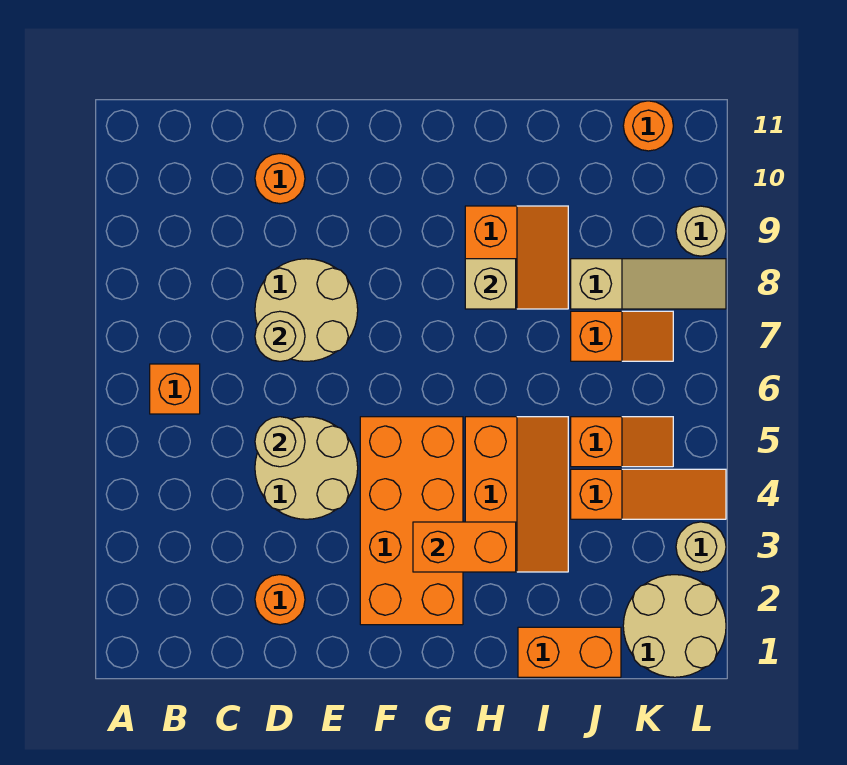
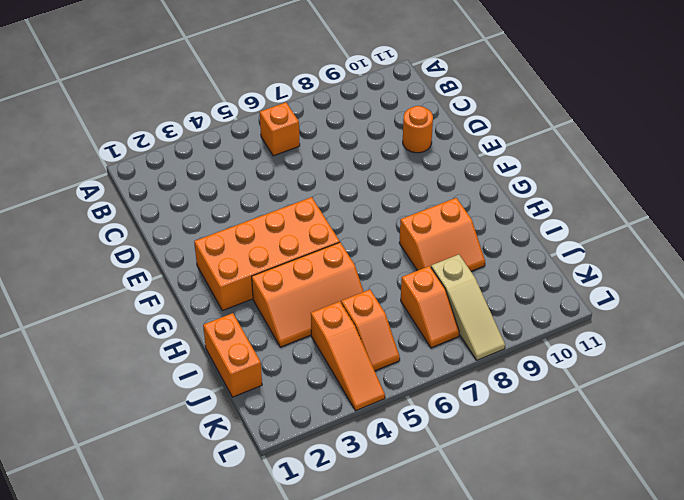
none -> orange round brick D2 level 1
none -> tan round brick D4:E5 level 1
none -> tan round brick D7:E8 level 1

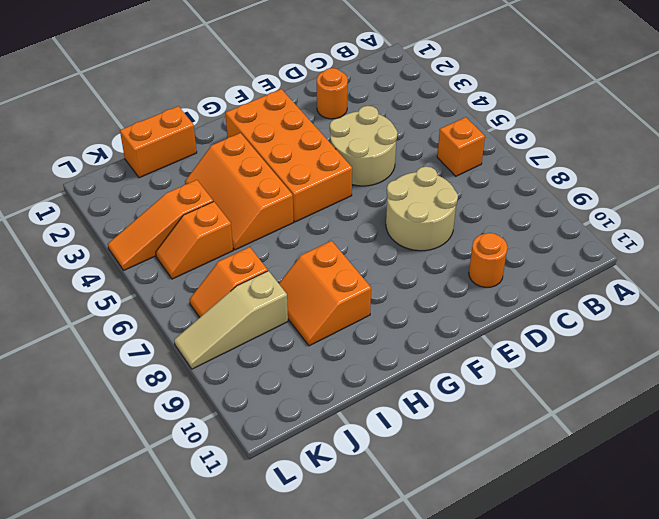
none -> tan round brick K1:L2 level 1
none -> orange round brick K11 level 1
none -> tan round brick L3 level 1

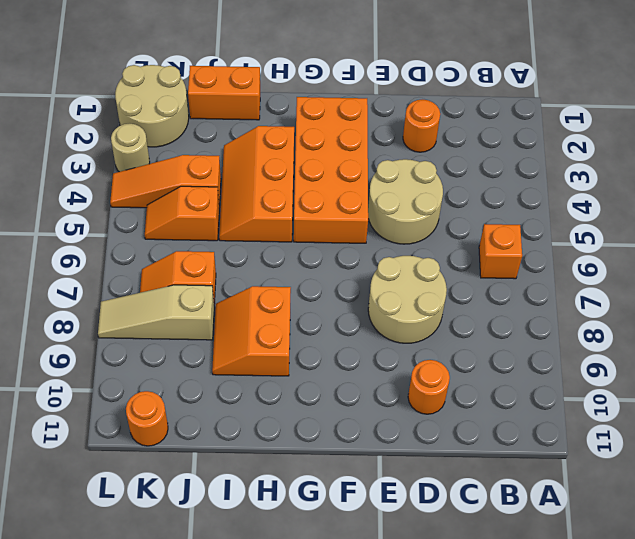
none -> tan round brick L9 level 1
none -> tan round brick D5 level 2
none -> tan round brick D7 level 2

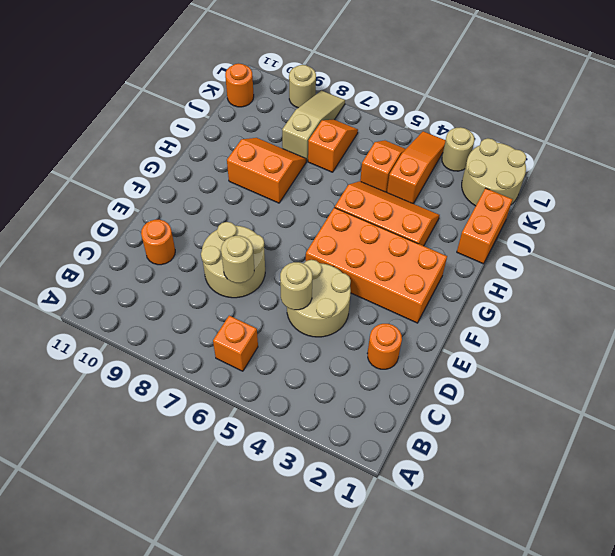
none -> orange brick G3:H3 level 2
none -> tan brick H8 level 2

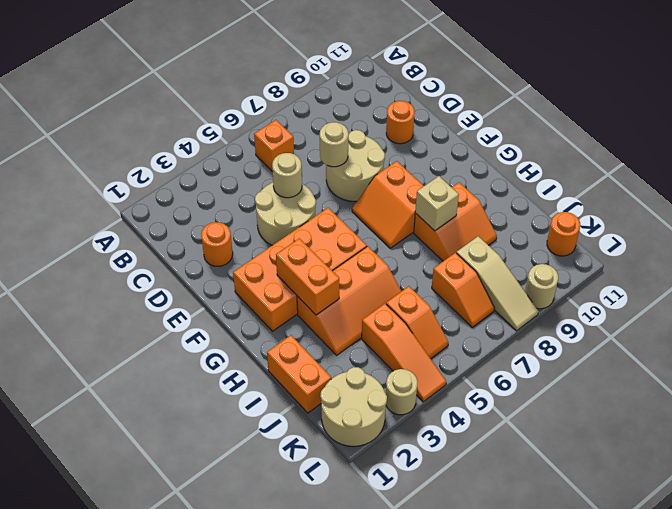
orange slope F7:G8 level 1 top 8 -> none

